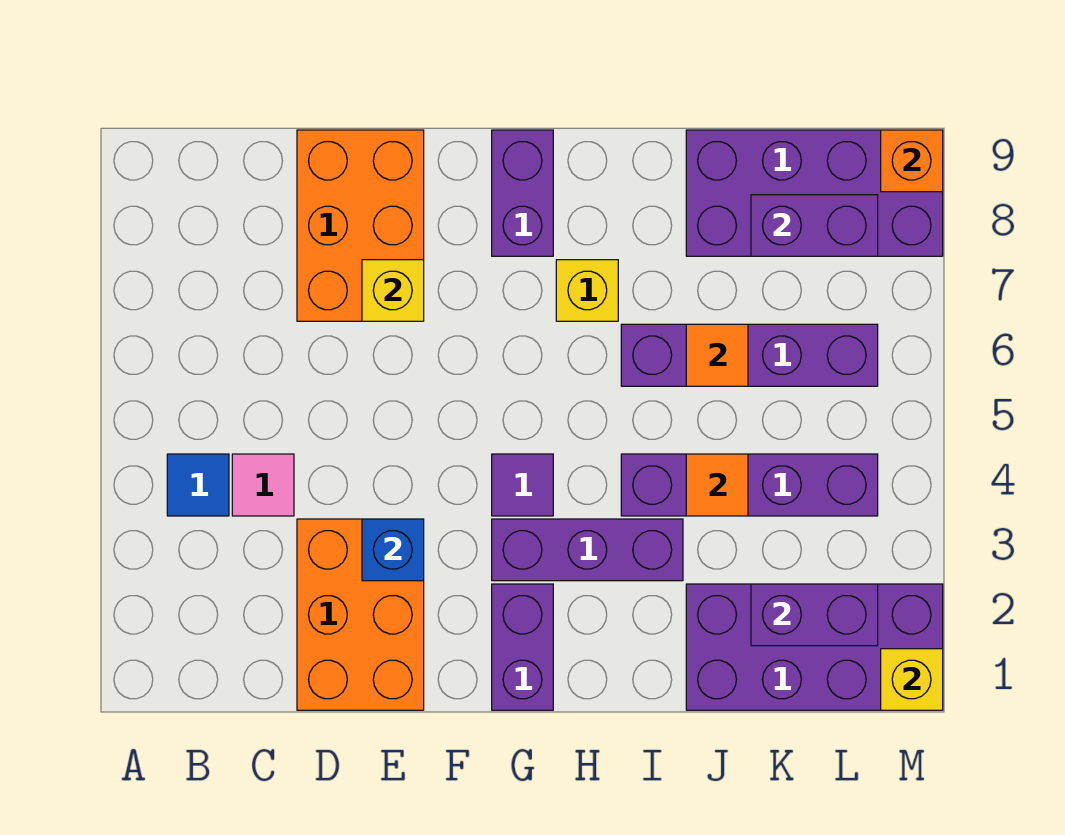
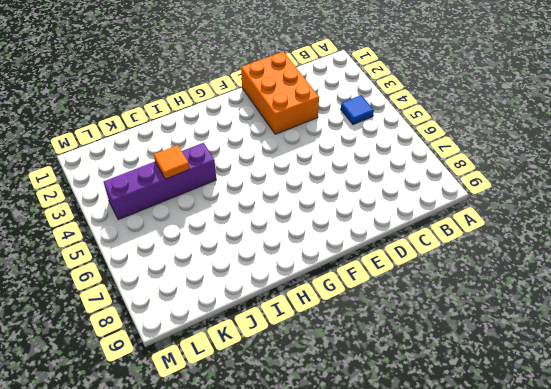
none -> pink tile C4 level 1
none -> orange brick D7:E9 level 1
none -> purple brick G1:G2 level 1

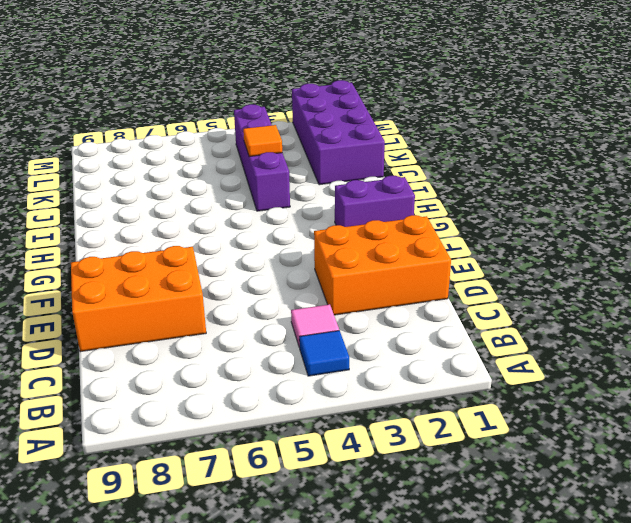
none -> purple brick G3:I3 level 1
none -> purple tile G4 level 1
none -> purple brick G8:G9 level 1

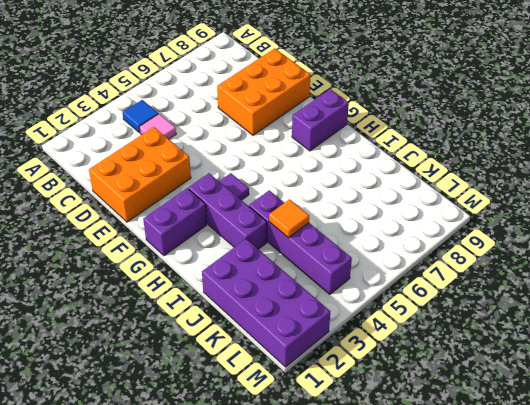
none -> yellow brick H7 level 1
none -> purple brick I6:L6 level 1
none -> purple brick J8:M9 level 1

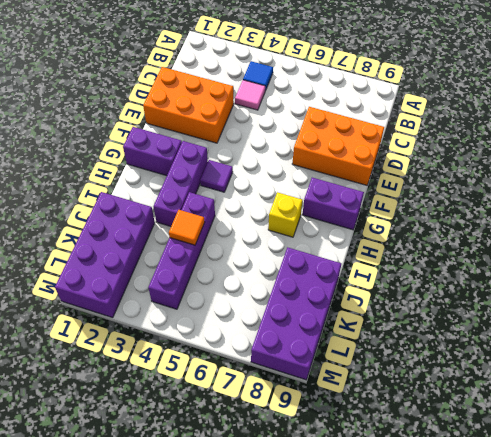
none -> purple brick I6:L6 level 1
none -> blue brick E3 level 2
none -> yellow brick E7 level 2

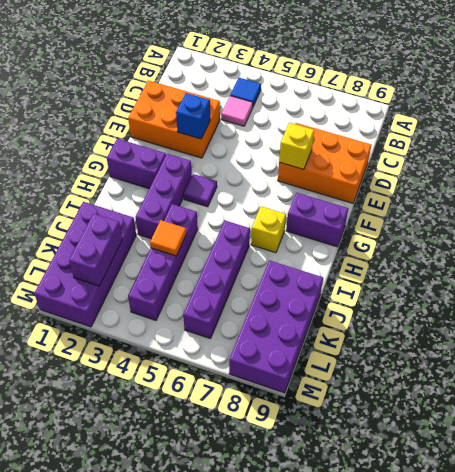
none -> orange tile J6 level 2
none -> purple brick K8:L8 level 2
none -> yellow brick M1 level 2

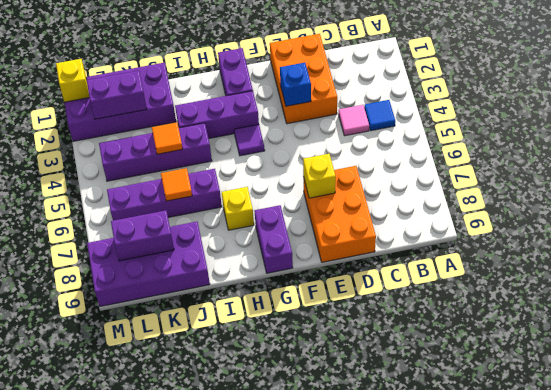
none -> orange brick M9 level 2

